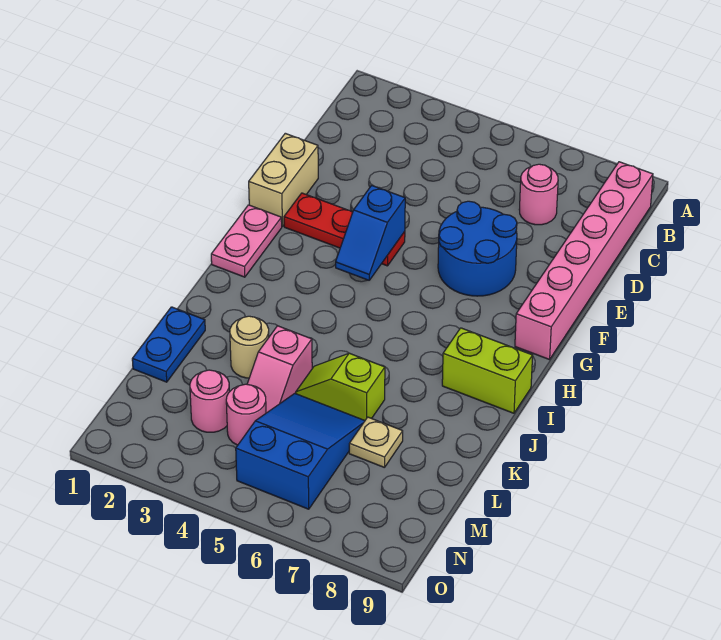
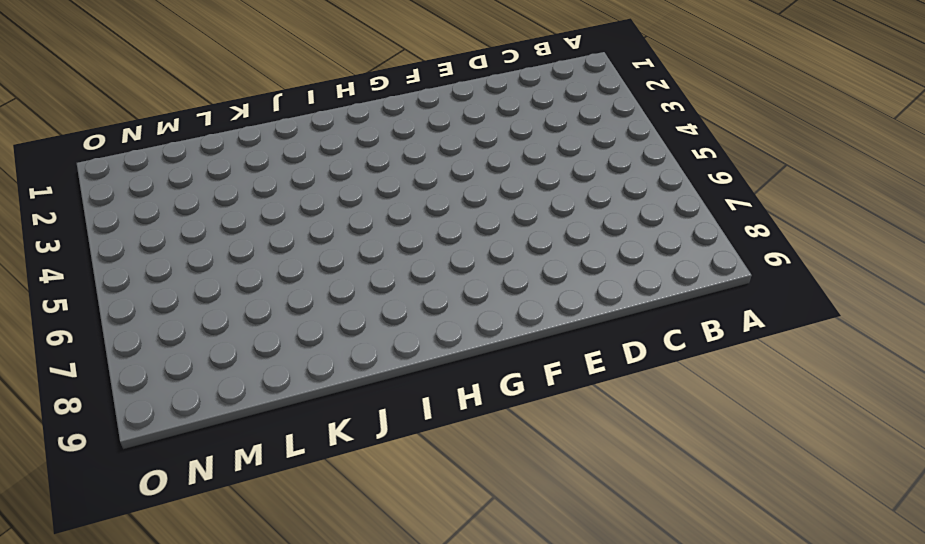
none -> pink brick B9:G9 level 1
none -> pink round brick C7 level 1
none -> tan brick E1:F1 level 1

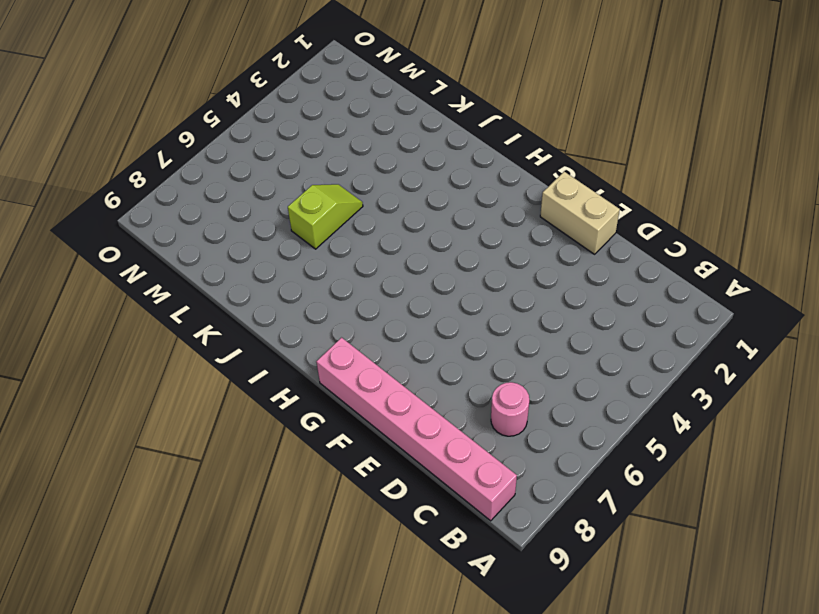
none -> blue round brick E6:F7 level 1
none -> red plate F2:F4 level 1
none -> pink plate G1:H1 level 1

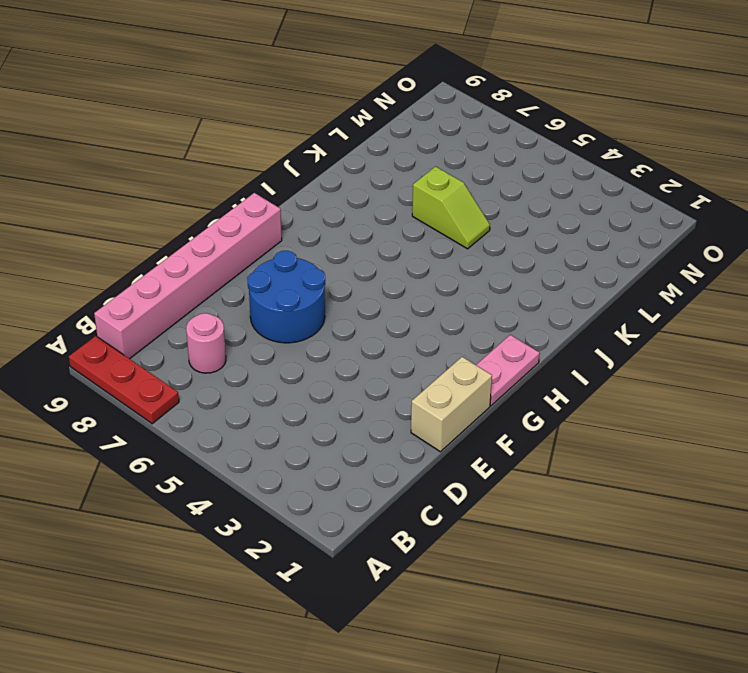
red plate A7:A9 level 1 -> red plate F2:F4 level 1
none -> lime brick I8:I9 level 1
none -> blue plate K1:L1 level 1
none -> tan round brick K3 level 1

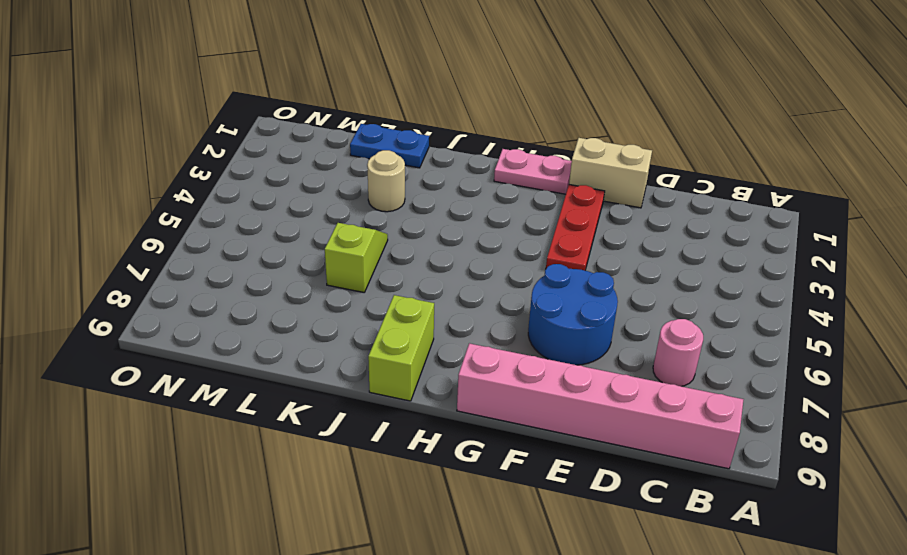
none -> pink slope K4:L4 level 1 top K
none -> blue slope L5:N6 level 1 top N
none -> tan plate L7 level 1

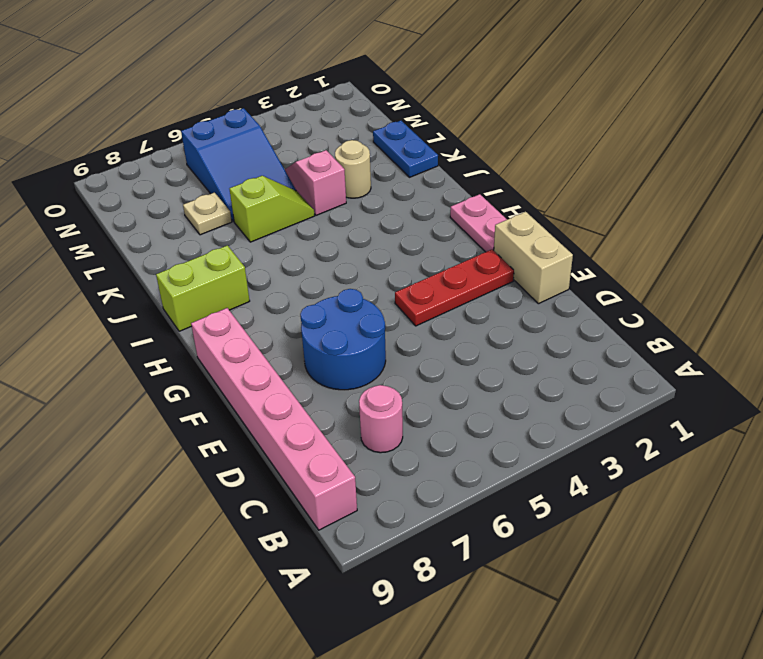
none -> pink round brick M3 level 1
none -> pink round brick M4 level 1
none -> blue slope F4:G4 level 2 top F

